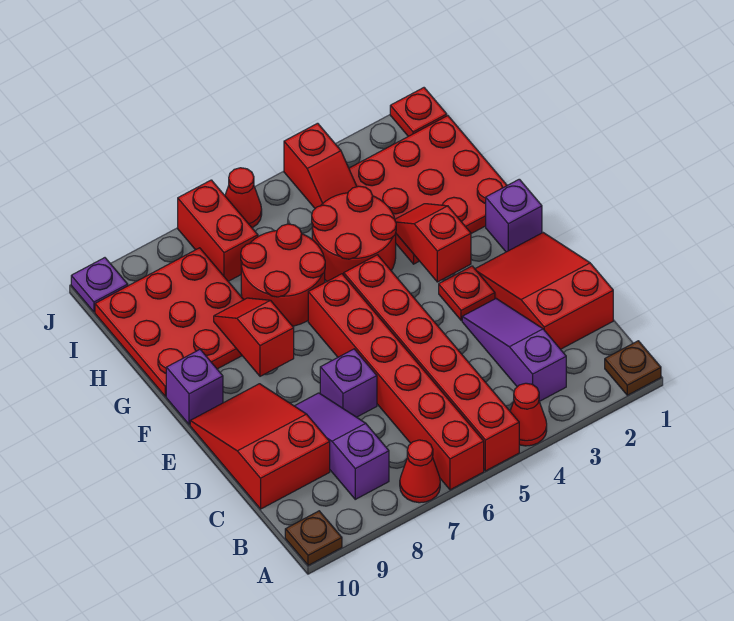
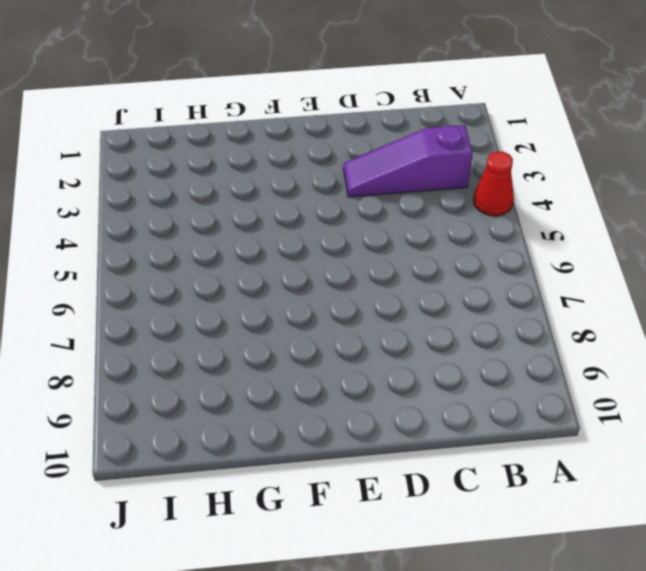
none -> brown plate A1 level 1
none -> red brick A5:F5 level 1
none -> red brick A6:F6 level 1

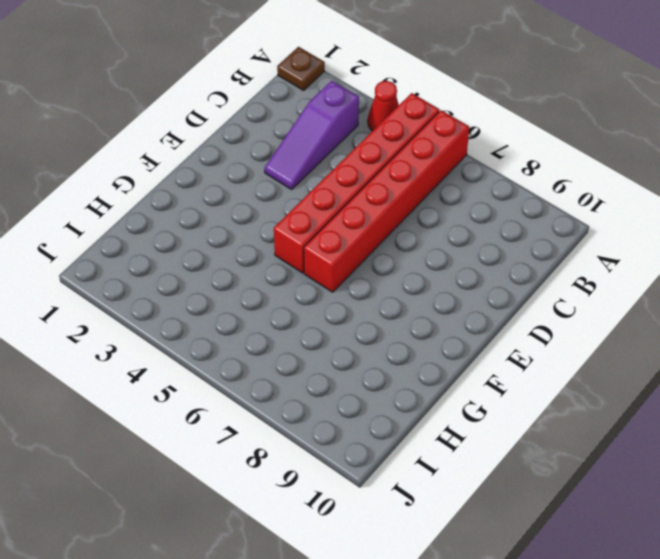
none -> red cone A7 level 1
none -> brown plate A10 level 1
none -> purple slope B8:D8 level 1 top B

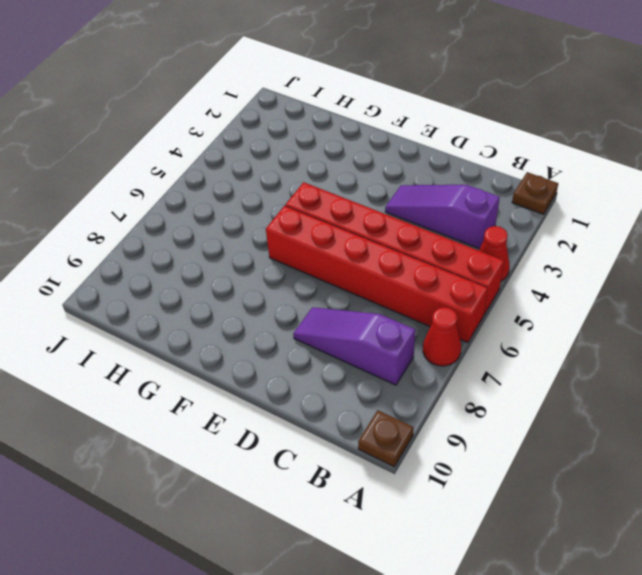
none -> red slope C1:E2 level 1 top C
none -> red slope C9:E10 level 1 top C
none -> purple brick D7 level 1

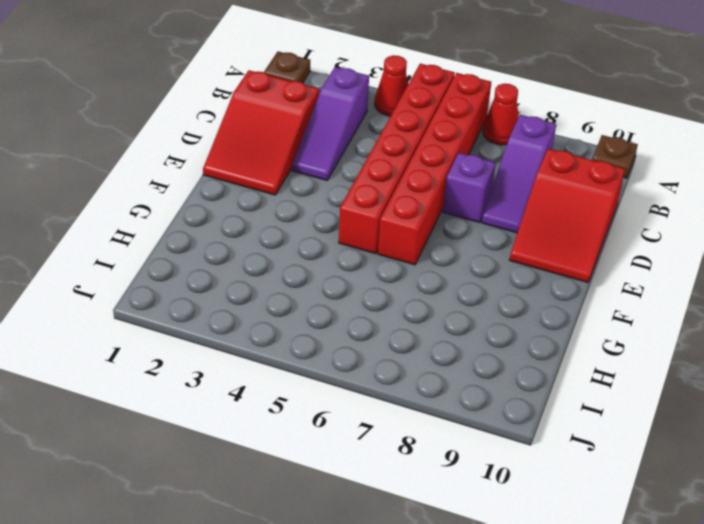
none -> red plate E3 level 1
none -> purple brick F1 level 1
none -> purple brick F10 level 1

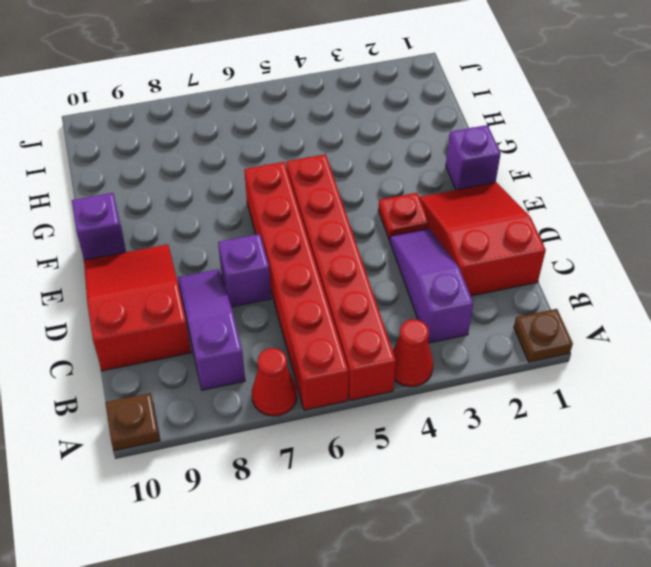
none -> red plate G1:I3 level 1
none -> red round brick G4:H5 level 1
none -> red round brick G6:H7 level 1

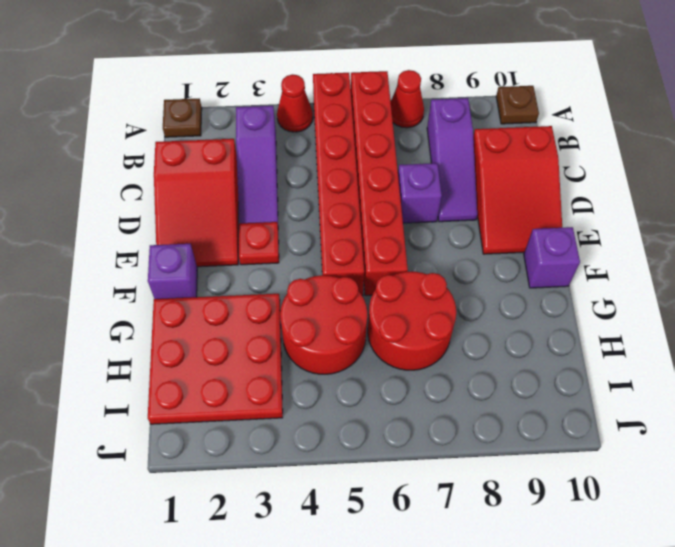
none -> red plate G8:I10 level 1
none -> red slope I4:J4 level 1 top J
none -> red brick I7:J7 level 1

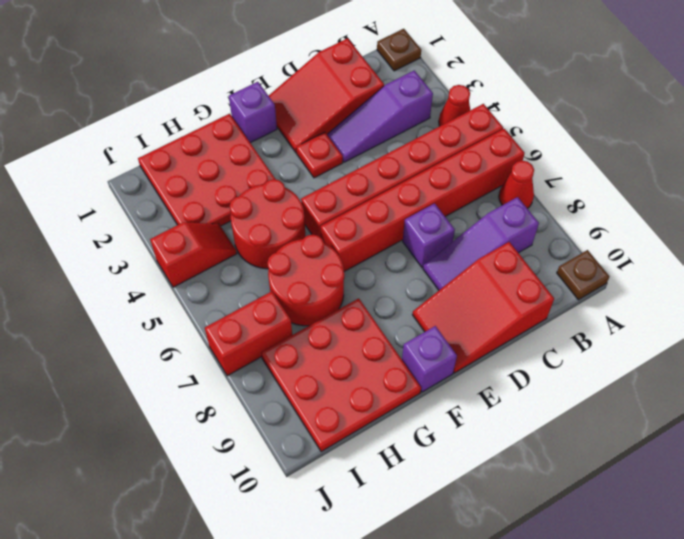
none -> red plate J1 level 1
none -> red cone J6 level 1
none -> purple plate J10 level 1

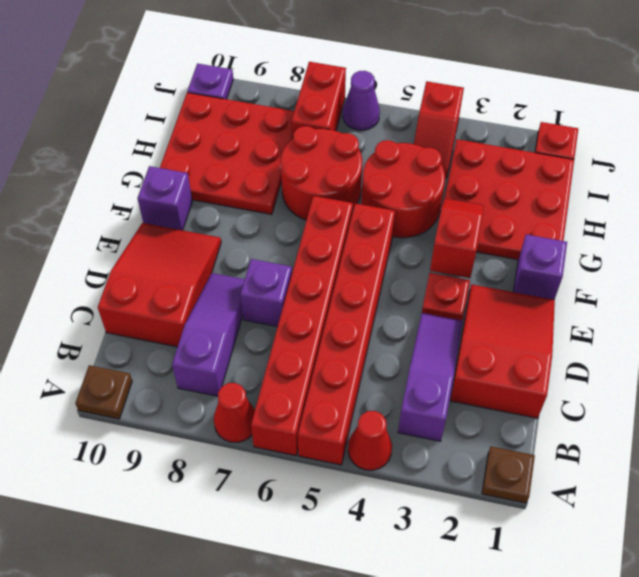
purple cone J6 level 1 -> red cone J6 level 1
none -> red slope F8:G8 level 2 top F

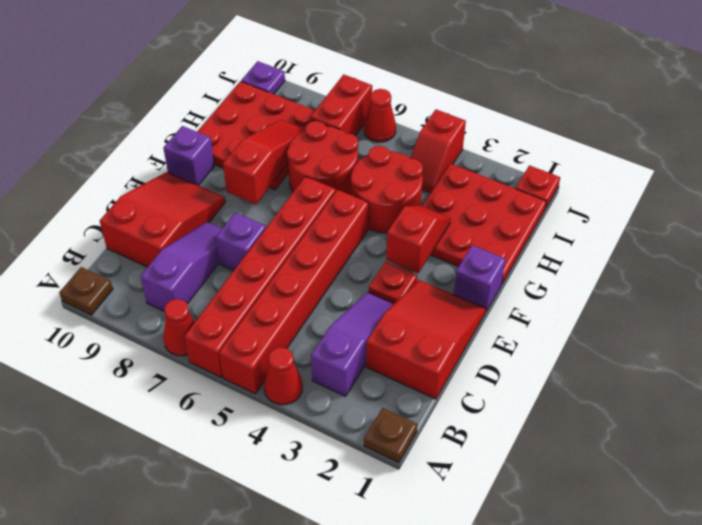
red slope F8:H8 level 2 top F -> red slope F8:G8 level 2 top F

